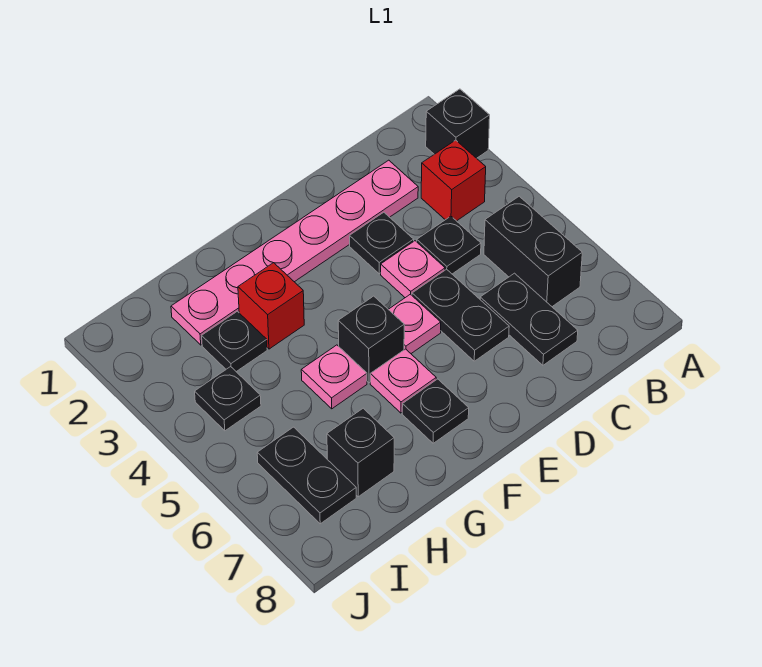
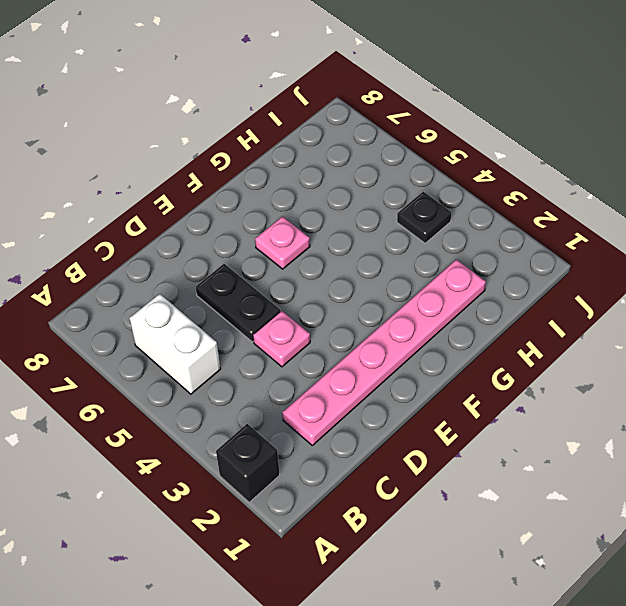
white brick B5:B6 level 1 -> black brick B5:B6 level 1
none -> red brick B3 level 1
none -> black plate C4 level 1
none -> black plate C6:C7 level 1

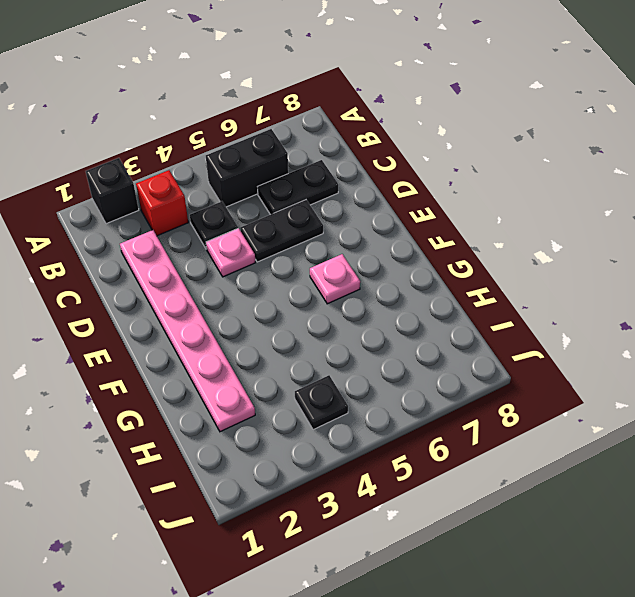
none -> black plate D3 level 1
none -> pink plate E5 level 1
none -> black brick F5 level 1

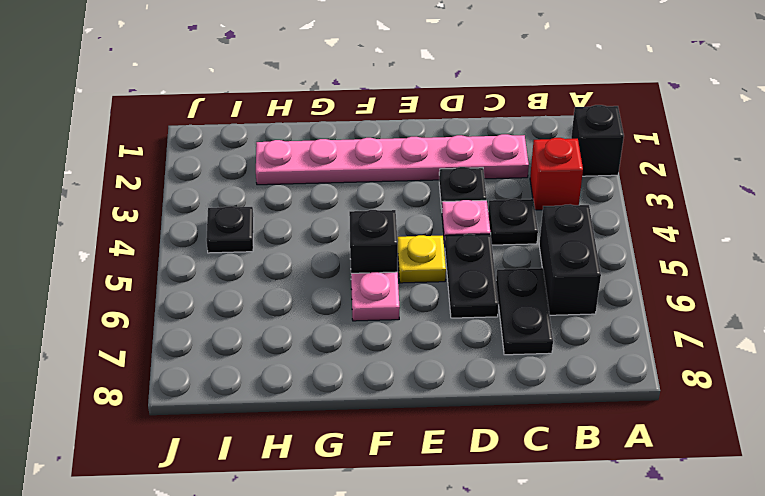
yellow plate E5 level 1 -> pink plate E5 level 1
none -> black plate F7 level 1
none -> red brick G3 level 1
none -> pink plate G5 level 1

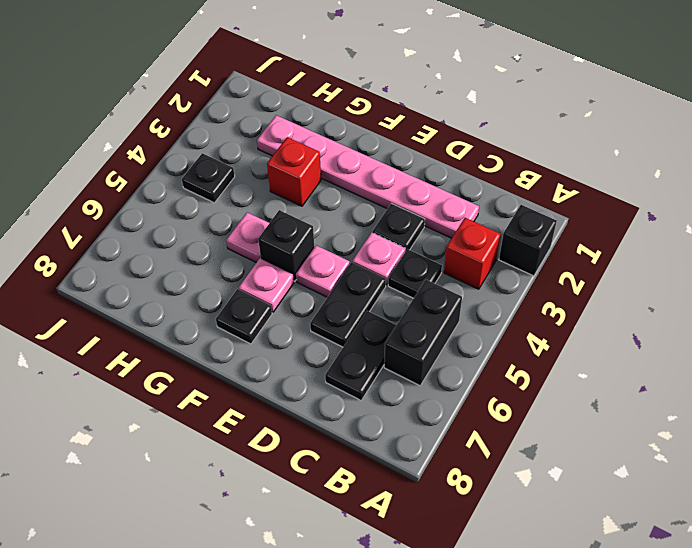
none -> black plate H3 level 1
none -> black brick H7 level 1
none -> black plate I6:I7 level 1

